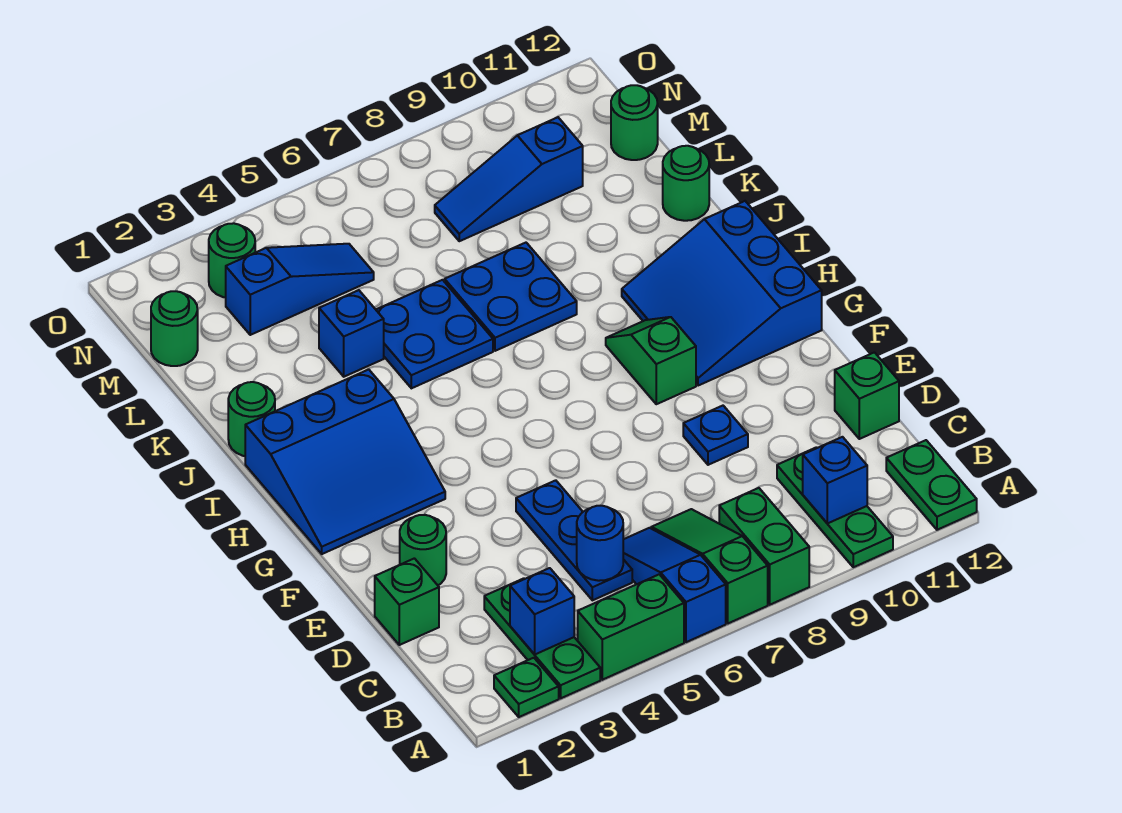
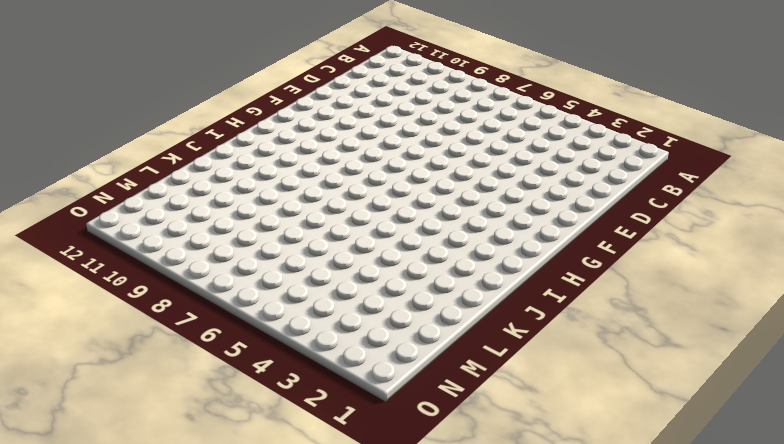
none -> green plate A2 level 1
none -> green plate A3:C3 level 1
none -> green brick A4:A5 level 1

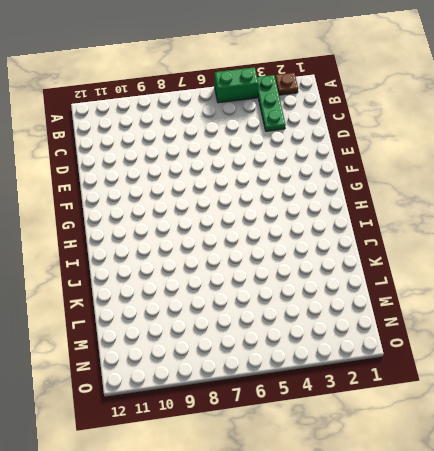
brown plate A2 level 1 -> green plate A2 level 1
none -> blue slope A6:C6 level 1 top A
none -> green slope A7:C7 level 1 top A
none -> green brick A8:B8 level 1

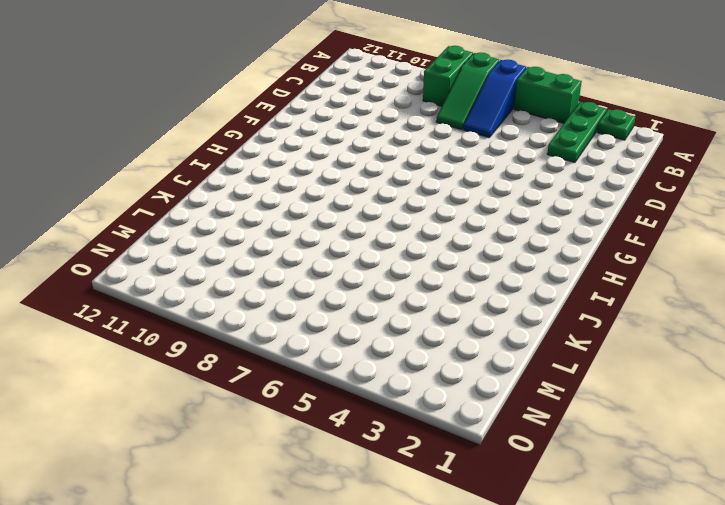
none -> green plate A10:C10 level 1
none -> green plate A12:B12 level 1
none -> blue plate C5:E5 level 1

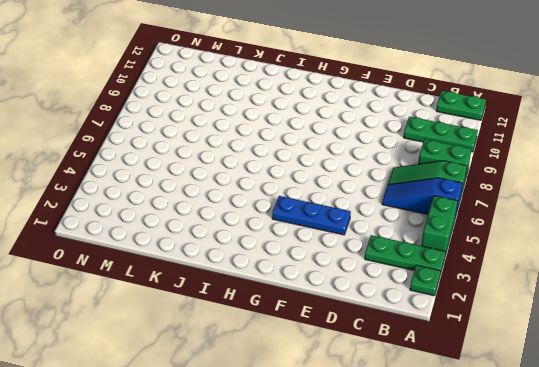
blue plate E4:G4 level 1 -> blue plate C5:E5 level 1
none -> green brick D1 level 1
none -> green brick D12 level 1
none -> green round brick E2 level 1

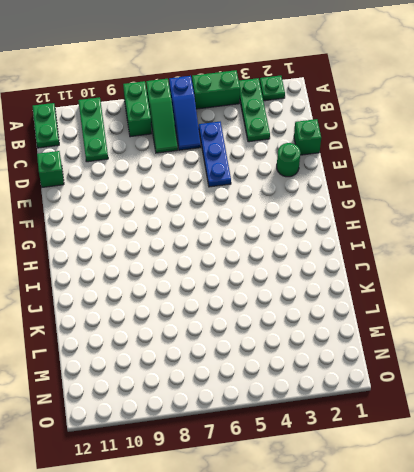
none -> blue plate E9 level 1
none -> blue slope G1:I3 level 1 top I
none -> green slope G9:H9 level 1 top G

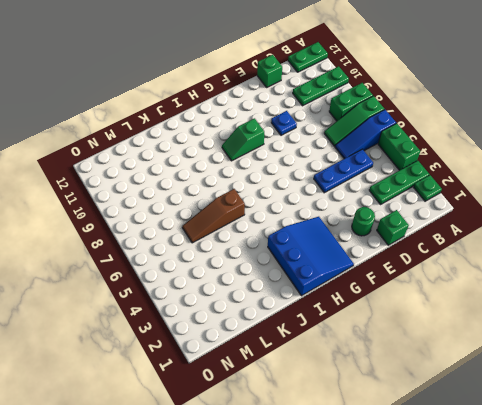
brown slope J6:L6 level 1 top J -> blue plate J5:K6 level 1
none -> blue slope G10:I12 level 1 top 12
none -> green round brick J1 level 1
none -> blue plate J7:K8 level 1

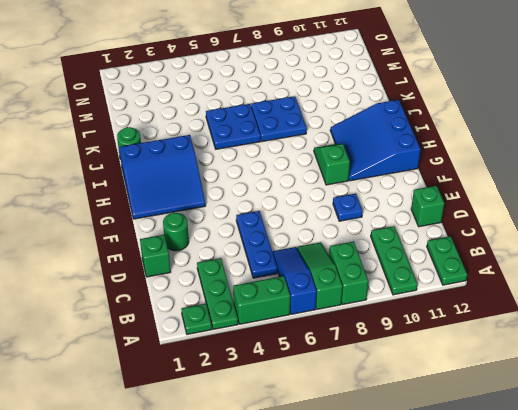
none -> blue brick K4 level 1
none -> green round brick K12 level 1
none -> green round brick M1 level 1

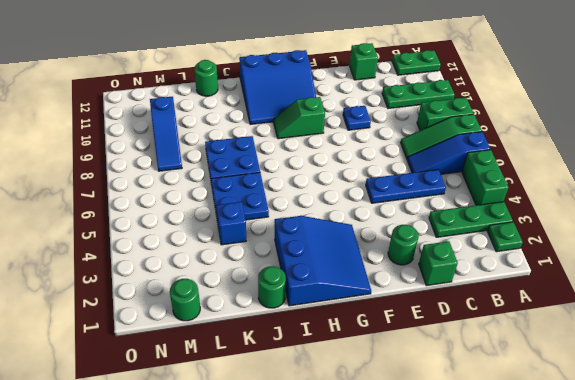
none -> blue slope M3:M5 level 1 top 3
none -> green round brick M12 level 1
none -> green round brick N3 level 1

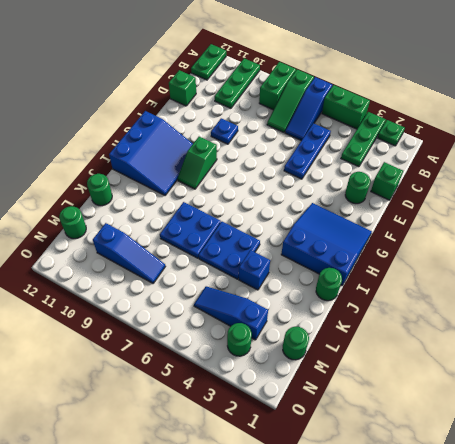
none -> blue brick B3 level 2
none -> blue brick B10 level 2
none -> blue round brick C5 level 2

